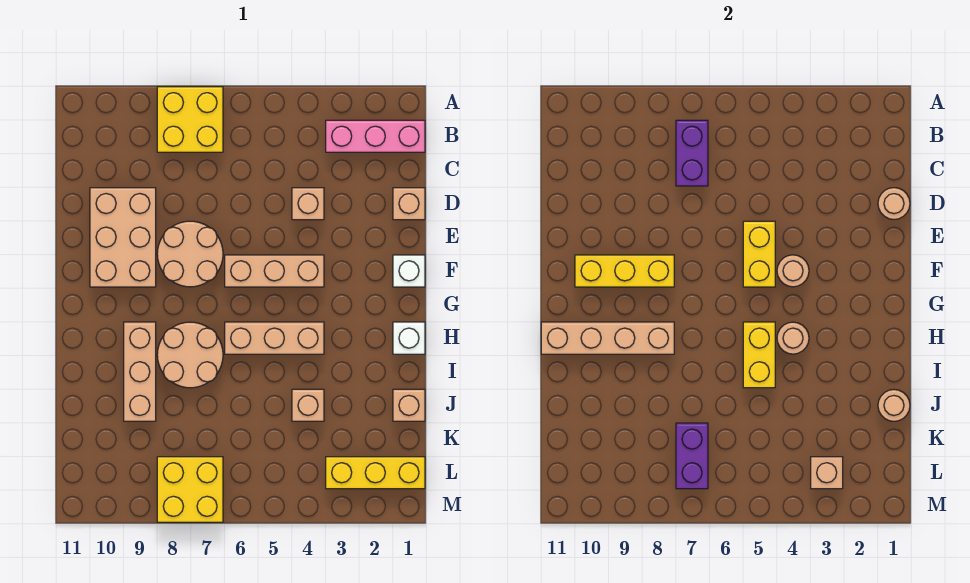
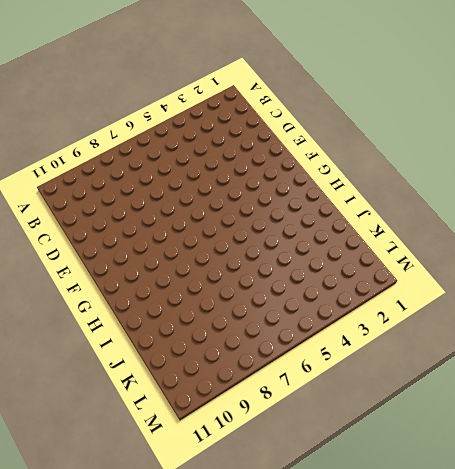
none -> yellow brick A7:B8 level 1
none -> pink brick B1:B3 level 1
none -> tan brick D1 level 1

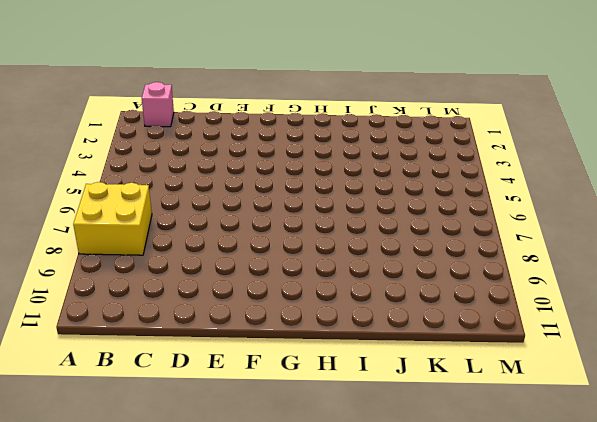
pink brick B1 level 1 -> pink brick B1:B3 level 1
none -> tan brick D1 level 1
none -> tan brick D4 level 1
none -> tan brick D9:F10 level 1

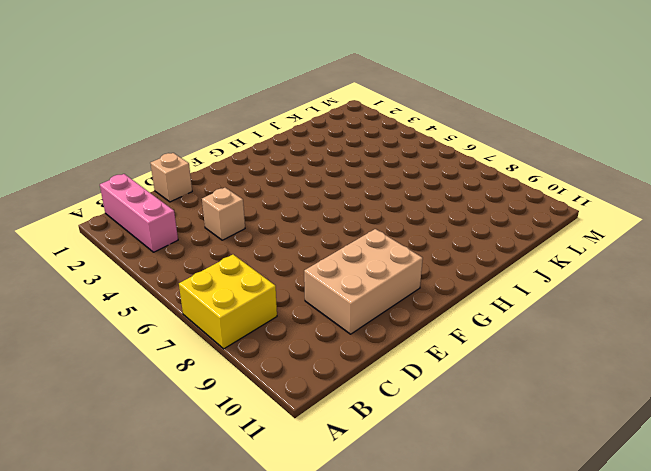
none -> tan round brick E7:F8 level 1
none -> white brick F1 level 1
none -> tan brick F4:F6 level 1

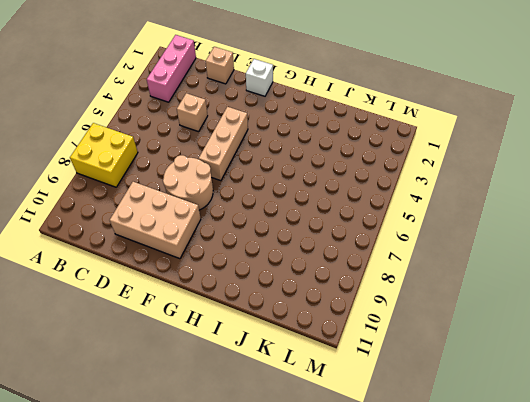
none -> white brick H1 level 1
none -> tan brick H4:H6 level 1
none -> tan round brick H7:I8 level 1

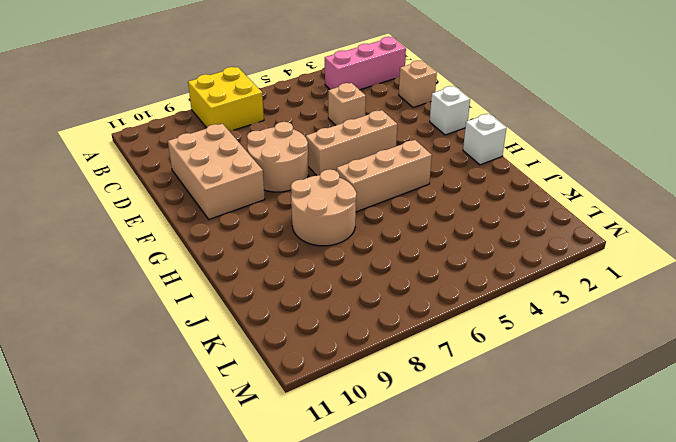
none -> tan brick H9:J9 level 1
none -> tan brick J1 level 1
none -> tan brick J4 level 1

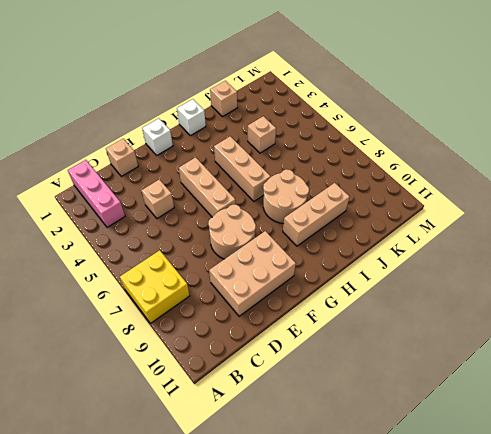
none -> yellow brick L1:L3 level 1
none -> yellow brick L7:M8 level 1
none -> purple brick B7:C7 level 2

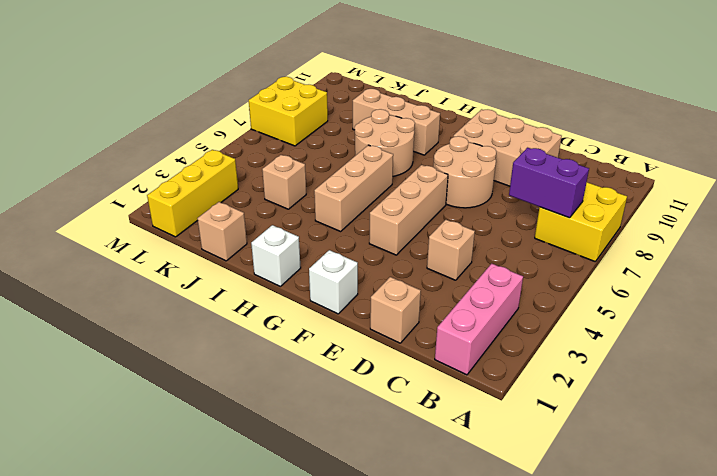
none -> tan round brick D1 level 2
none -> yellow brick E5:F5 level 2
none -> tan round brick F4 level 2

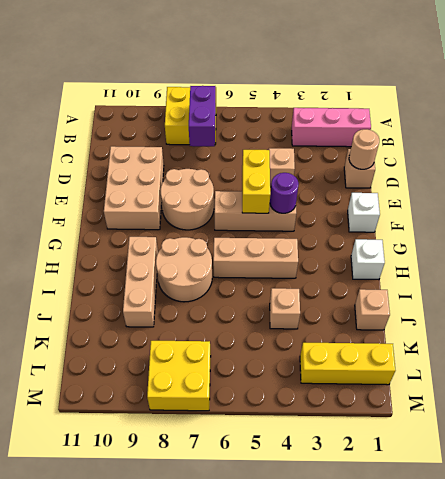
purple round brick F4 level 2 -> tan round brick F4 level 2
none -> yellow brick F8:F10 level 2
none -> tan round brick H4 level 2
none -> yellow brick H5:I5 level 2

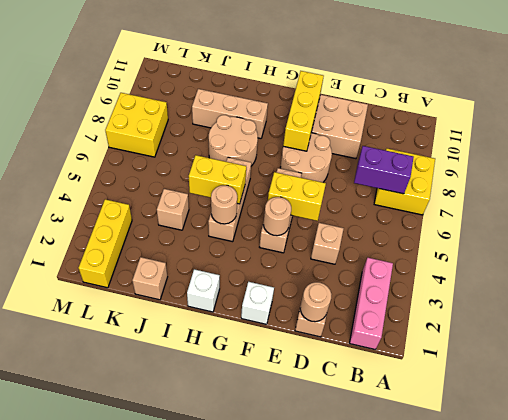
none -> tan brick H8:H11 level 2
none -> tan round brick J1 level 2
none -> purple brick K7:L7 level 2

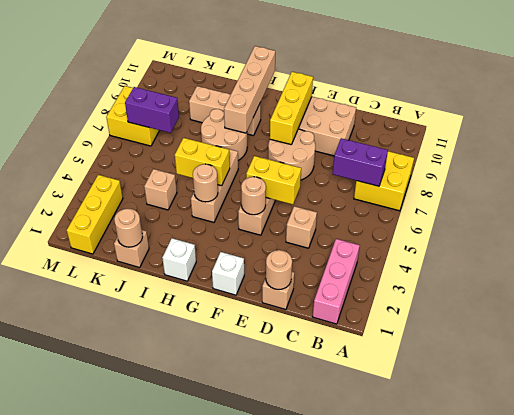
none -> tan brick L3 level 2

